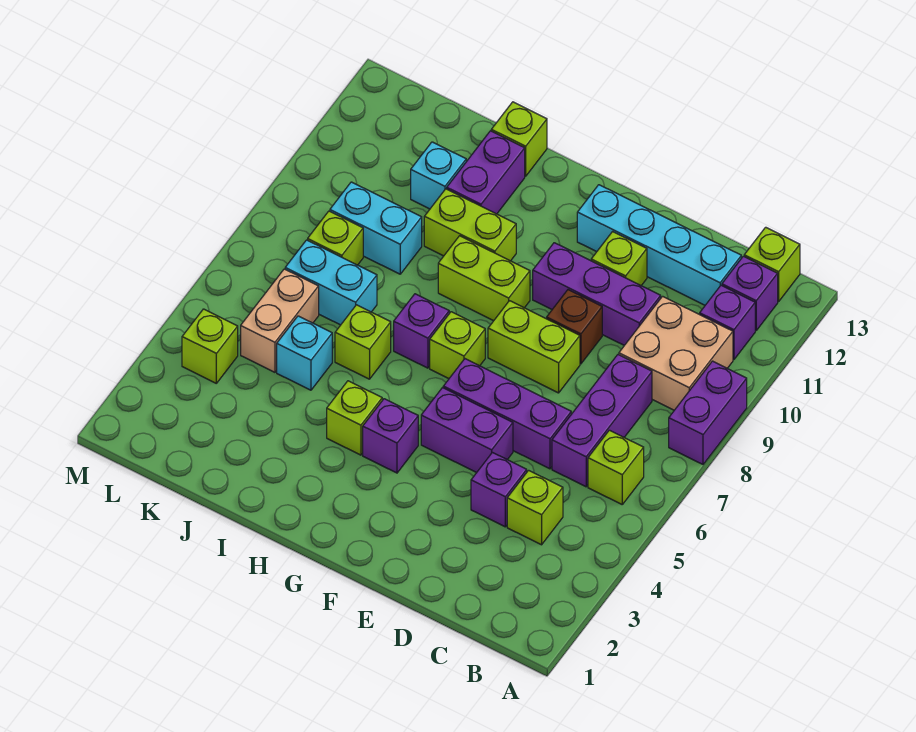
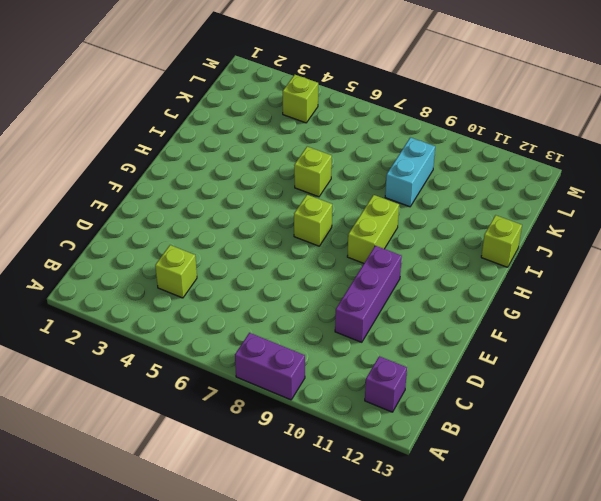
none -> lime brick B6 level 1
none -> tan brick B9:C10 level 1
none -> purple brick B11 level 1
none -> lime brick B13 level 1

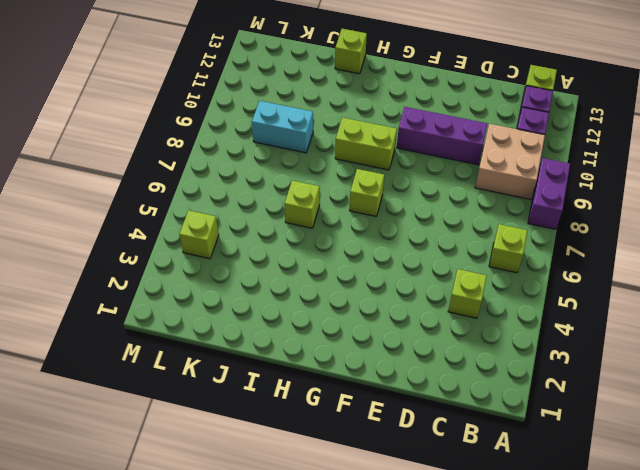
none -> purple brick C6:C8 level 1
none -> cyan brick C12:F12 level 1
none -> purple brick D4 level 1
none -> purple brick D6:F6 level 1

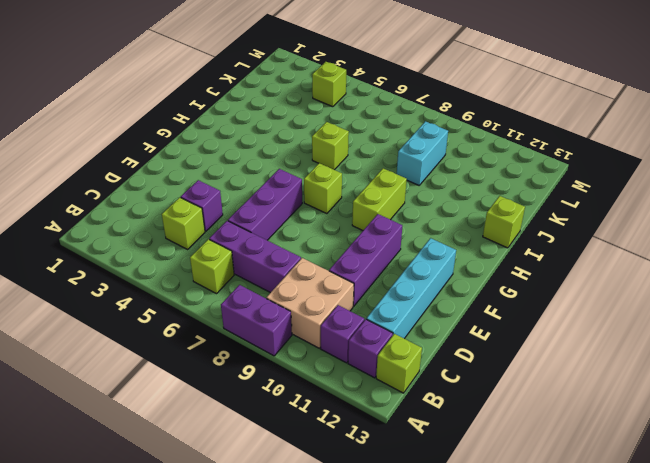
none -> purple brick E5:F5 level 1
none -> lime brick E8:F8 level 1
none -> brown brick E9 level 1
none -> lime brick E11 level 1

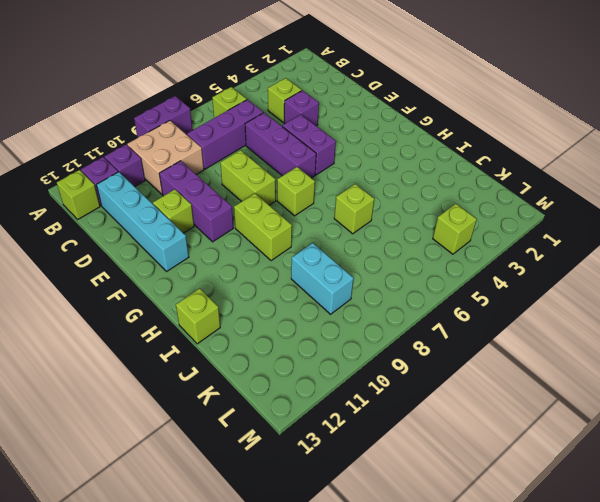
none -> brown brick E9 level 1
none -> purple brick G4 level 1
none -> lime brick H4 level 1
none -> purple brick H7 level 1

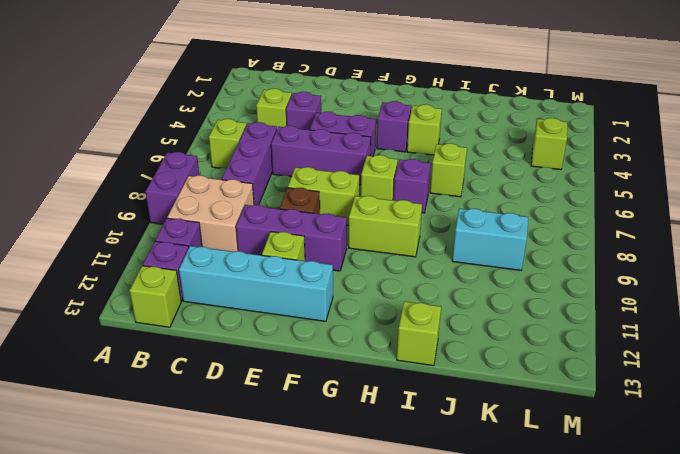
none -> lime brick H10:I10 level 1
none -> purple brick I11:I12 level 1
none -> cyan brick J5 level 1
none -> cyan brick J7:K7 level 1

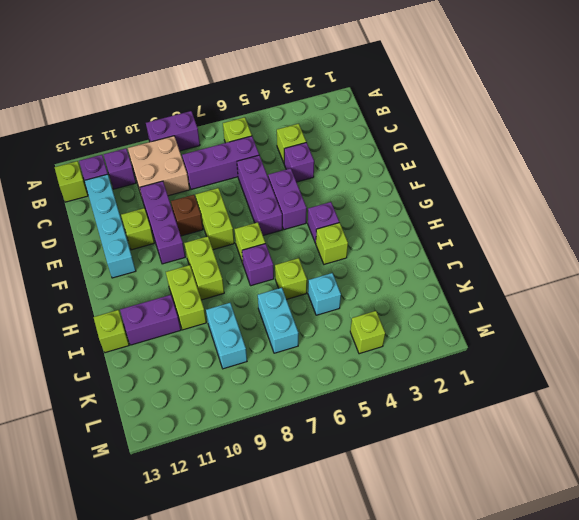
none -> cyan brick J11 level 1
none -> tan brick K5:K6 level 1
none -> lime brick K8 level 1

